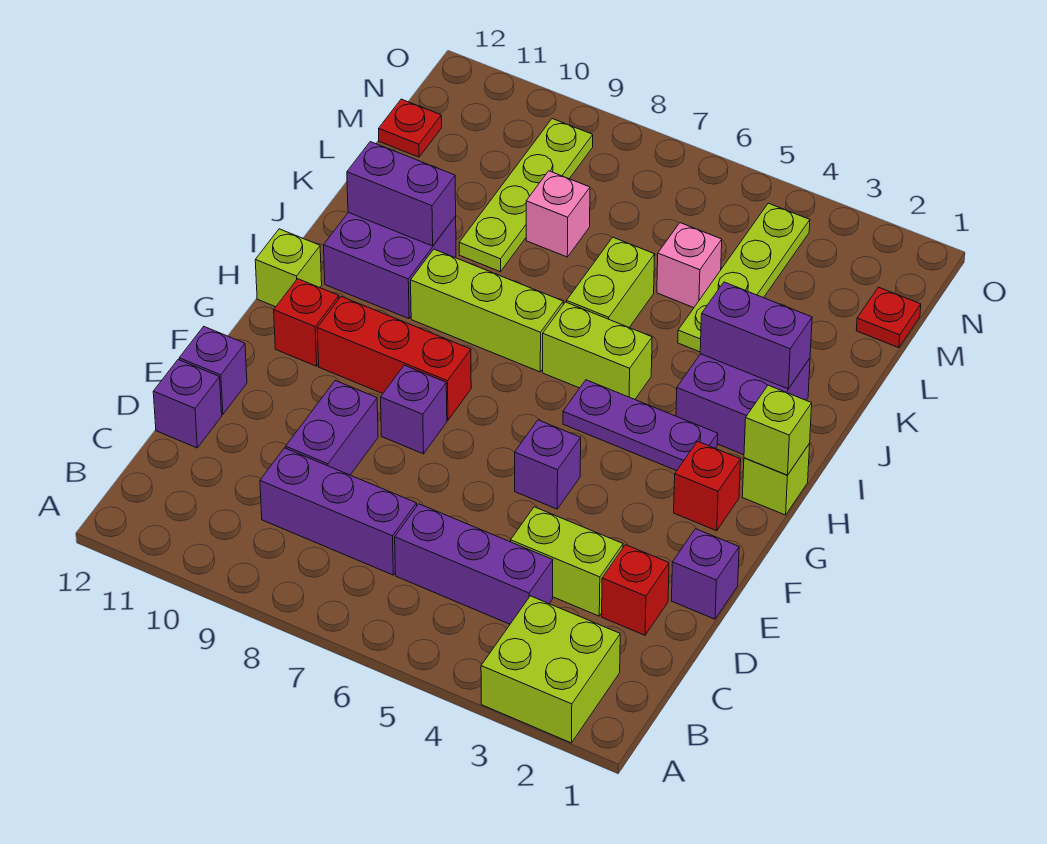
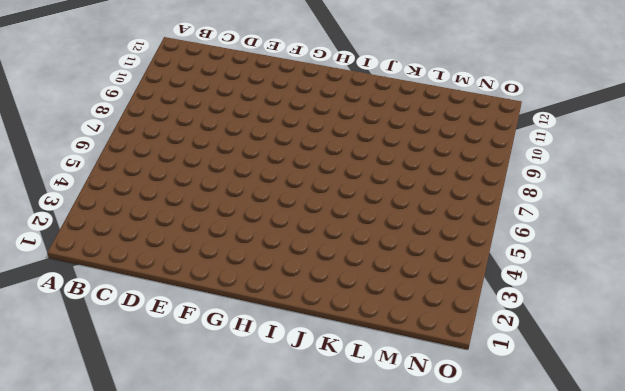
none -> lime brick A2:B3 level 1
none -> purple brick C4:C6 level 1
none -> purple brick C7:C9 level 1
none -> red brick D2 level 1

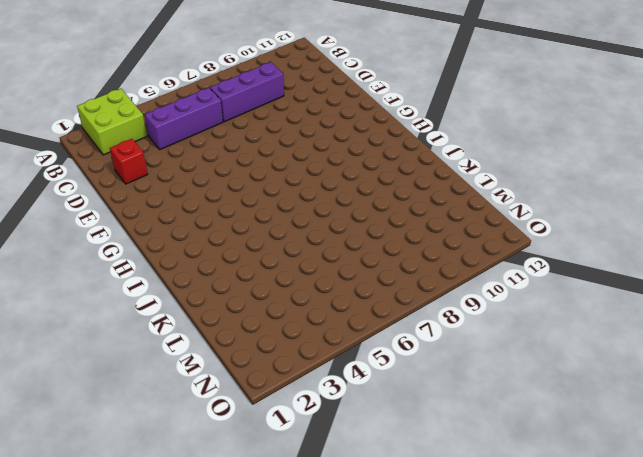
none -> lime brick D3:D4 level 1
none -> purple brick D9:E9 level 1
none -> purple brick D12 level 1
none -> purple brick E1 level 1

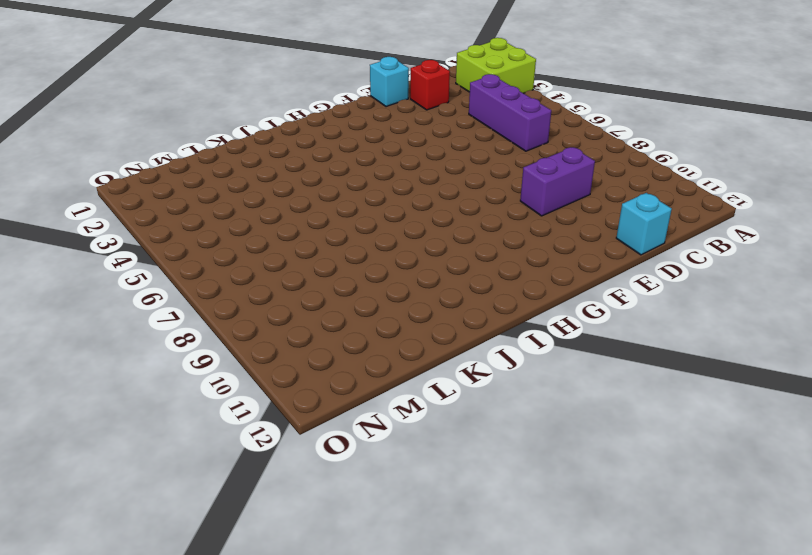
cyan brick D12 level 1 -> purple brick D12 level 1
cyan brick E1 level 1 -> purple brick E1 level 1
none -> purple brick C7:C9 level 1
none -> lime brick D3:D4 level 1
none -> purple brick E12 level 1
none -> purple brick F5 level 1

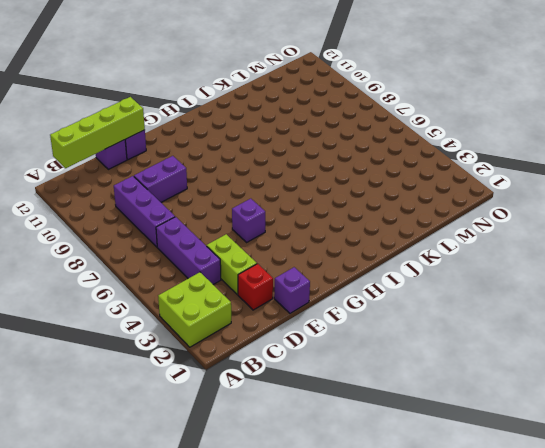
lime brick B12:E12 level 2 -> none
none -> purple brick F8 level 1
none -> red brick G2 level 1
none -> red brick G8:G10 level 1
none -> red brick G11 level 1

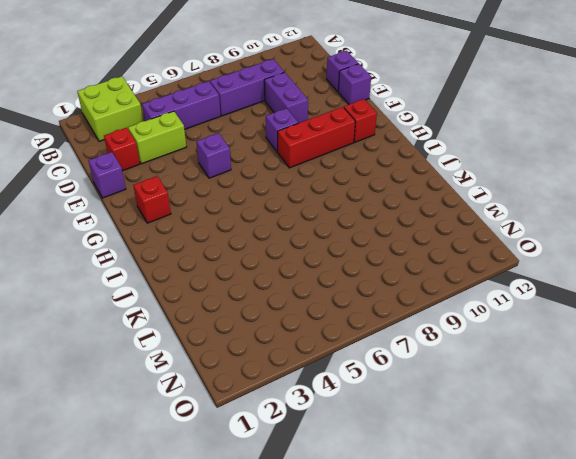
none -> lime brick H1 level 1
none -> purple plate H3:H5 level 1
none -> lime brick H12 level 1
none -> purple brick I2:J3 level 1

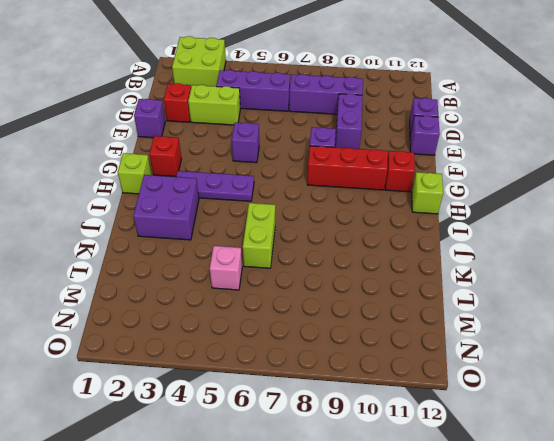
none -> lime brick I5:I6 level 1
none -> lime brick I7:I9 level 1
none -> purple brick I10:J11 level 1
none -> lime plate K4:N4 level 1

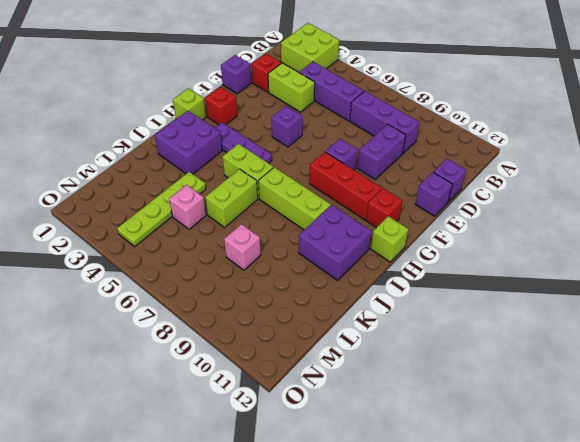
none -> lime plate K9:N9 level 1
none -> red plate M1 level 1
none -> red plate M12 level 1
none -> lime brick H1 level 2

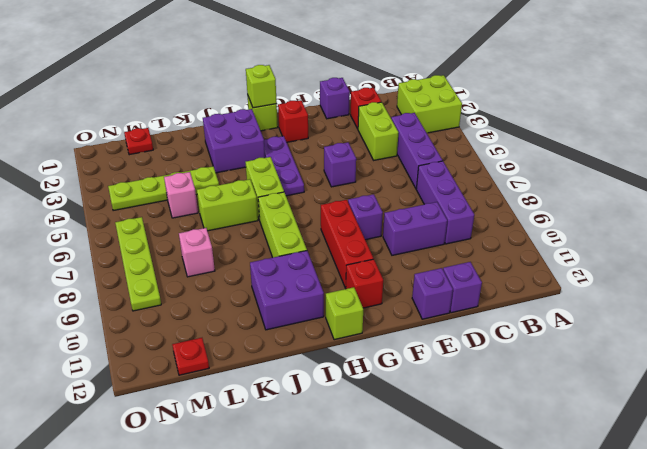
lime plate N6:N9 level 1 -> lime plate K9:N9 level 1
none -> purple brick J2:J3 level 2
none -> purple brick J10:J11 level 2

